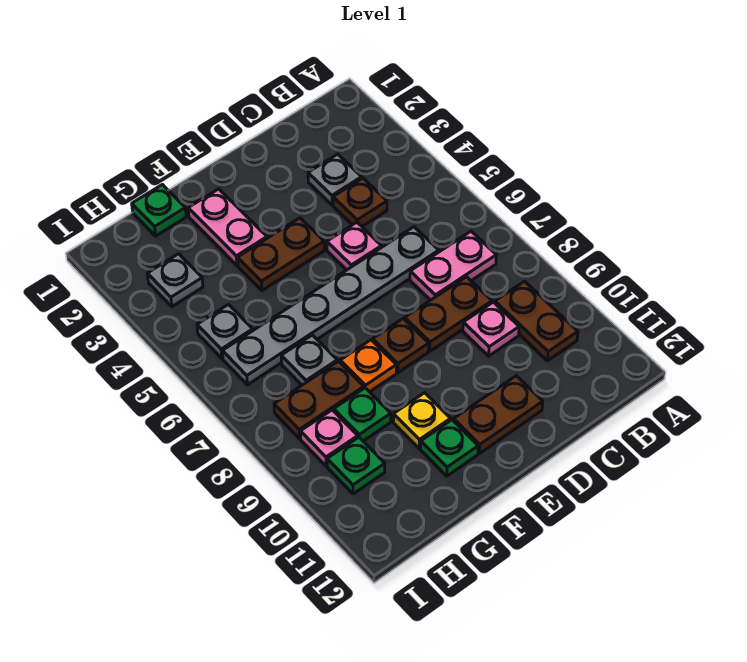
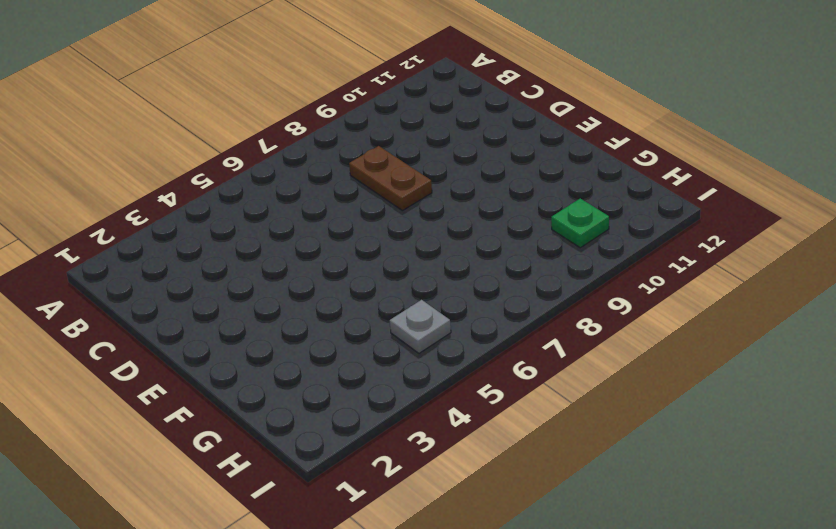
none -> pink plate B7:C7 level 1
none -> brown plate B9:B10 level 1
none -> grey plate C3 level 1

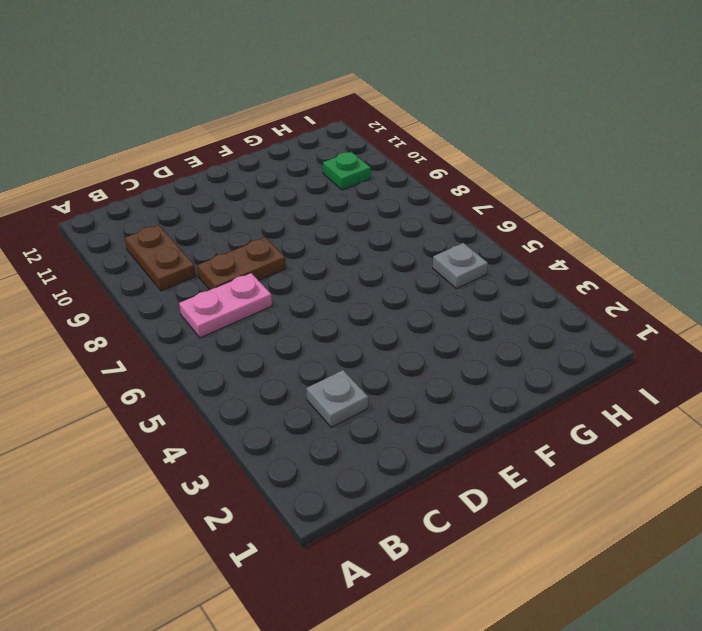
none -> brown plate C4 level 1
none -> grey plate C6:H6 level 1
none -> pink plate C9 level 1

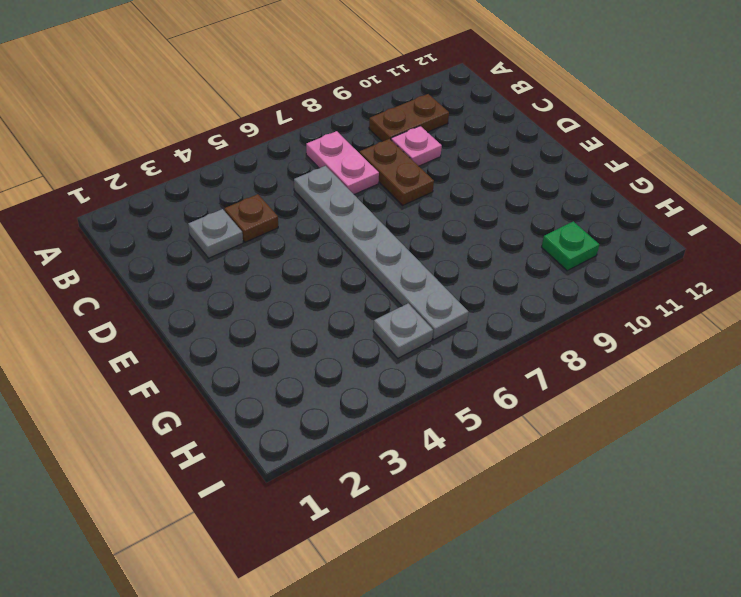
none -> pink plate D5 level 1
none -> brown plate D11:E11 level 1
none -> brown plate E4:F4 level 1

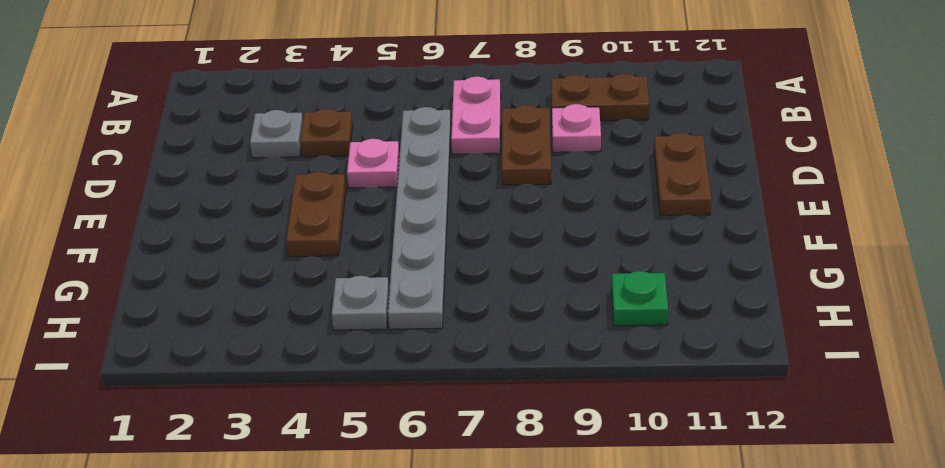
none -> brown plate E8 level 1
none -> pink plate F2:F3 level 1
none -> orange plate F8 level 1

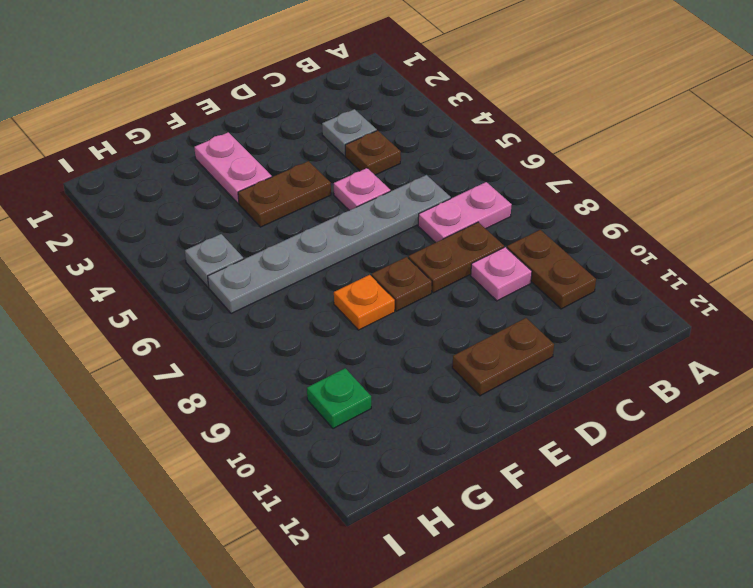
none -> yellow plate F10 level 1
none -> green plate F11 level 1
none -> green plate G1 level 1

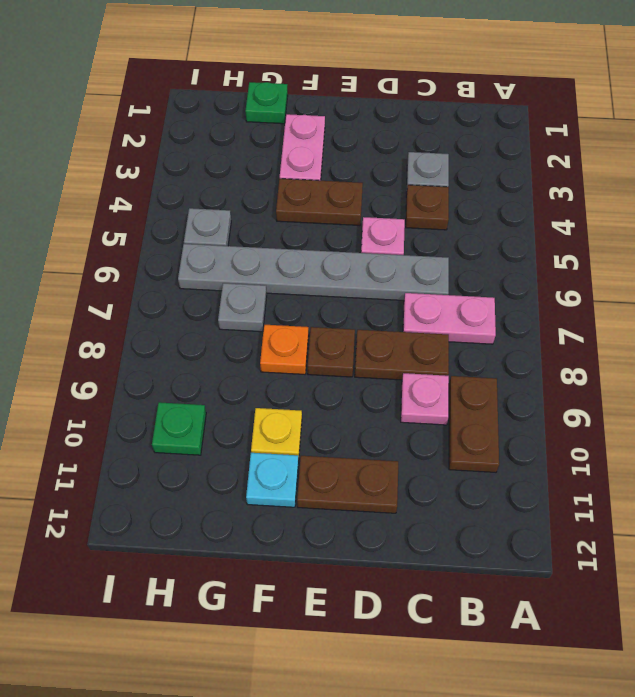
cyan plate F11 level 1 -> green plate F11 level 1
none -> brown plate G8:H8 level 1
none -> green plate G9 level 1
none -> grey plate H3 level 1

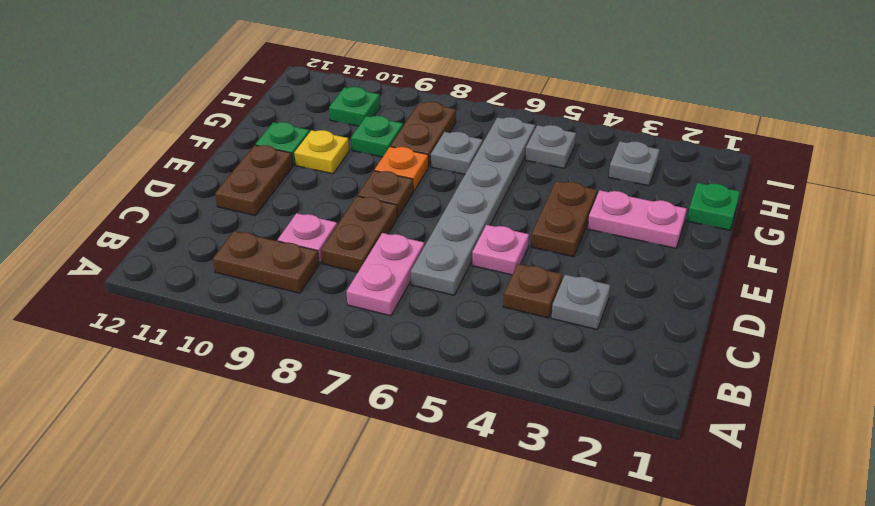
none -> pink plate H9 level 1

